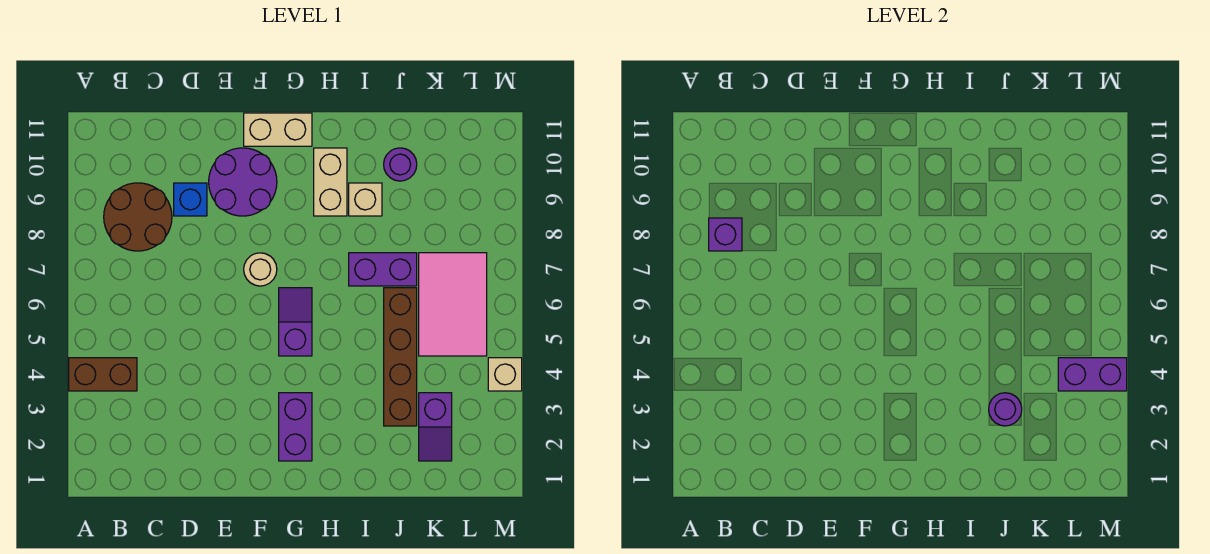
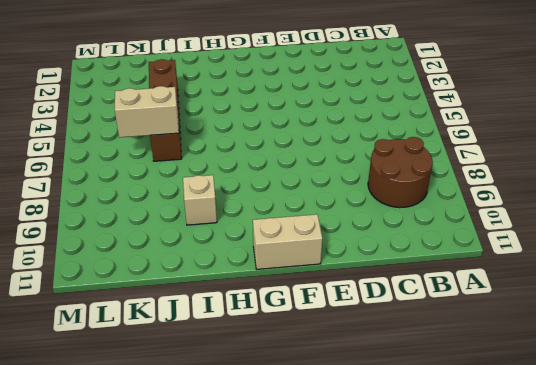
tan brick J6:K6 level 2 -> tan brick H9:H10 level 1
none -> brown brick A4:B4 level 1
none -> blue brick D9 level 1
none -> purple round brick E9:F10 level 1

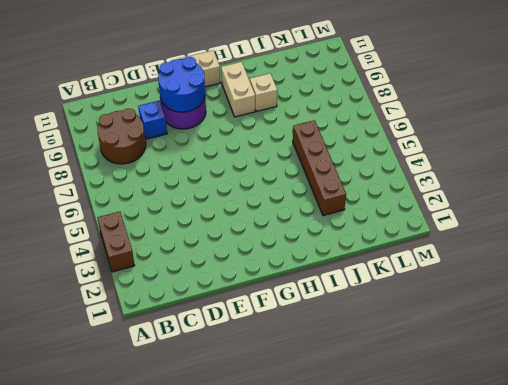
brown brick A3:A4 level 1 -> brown brick A4:B4 level 1
blue round brick E9:F10 level 2 -> none
none -> tan round brick F7 level 1
none -> purple brick G2:G3 level 1
none -> purple slope G5:G6 level 1 top 5

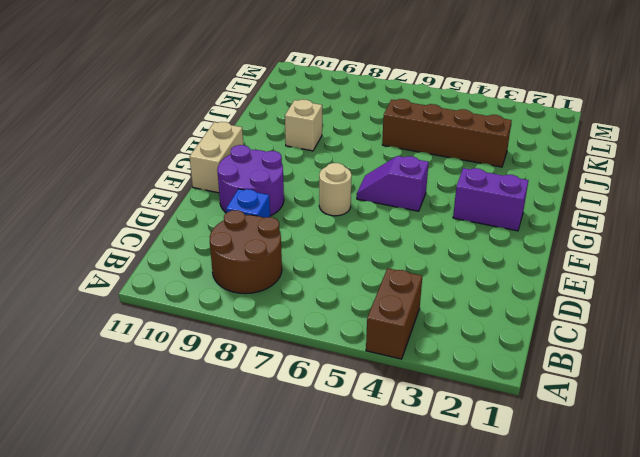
none -> tan brick H9:H10 level 1
none -> purple brick I7:J7 level 1
none -> purple round brick J10 level 1

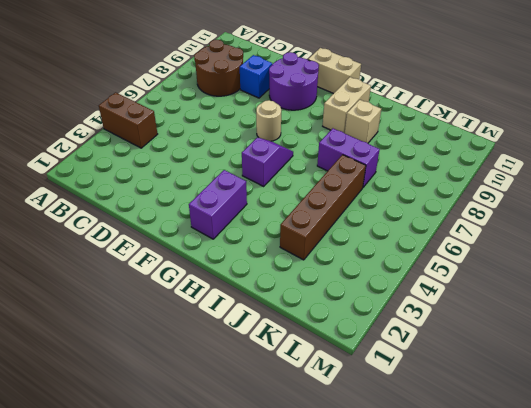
none -> purple round brick J10 level 1
none -> purple slope K2:K3 level 1 top 3
none -> pink tile K5:L7 level 1

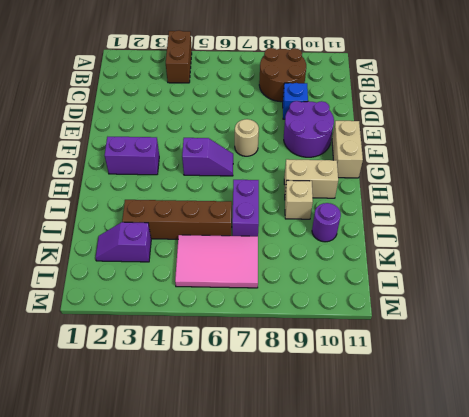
none -> tan brick M4 level 1
none -> purple brick B8 level 2
none -> purple round brick J3 level 2

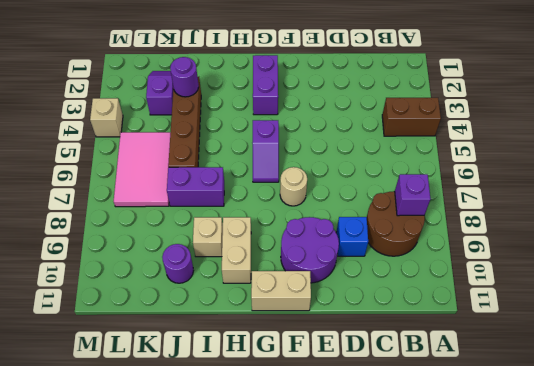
none -> purple brick L4:M4 level 2

